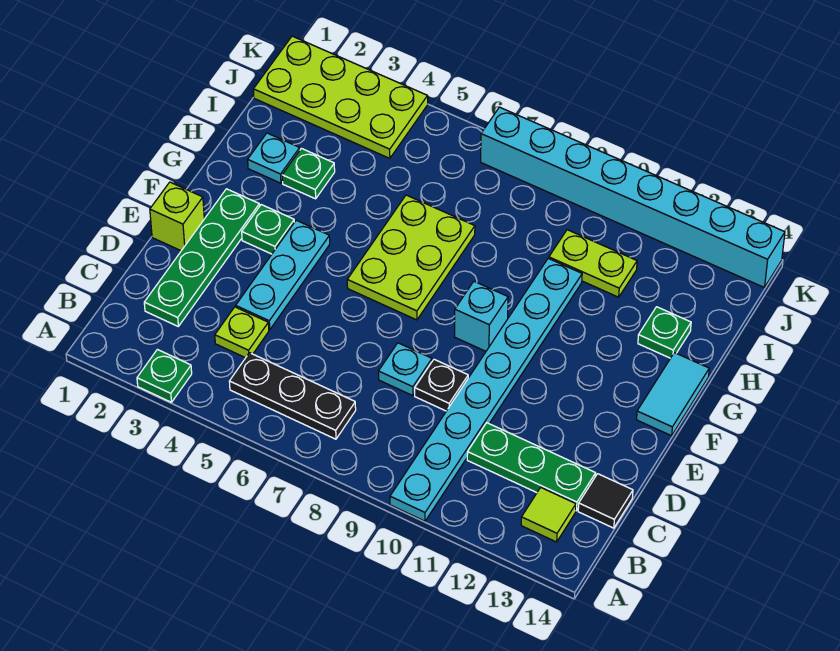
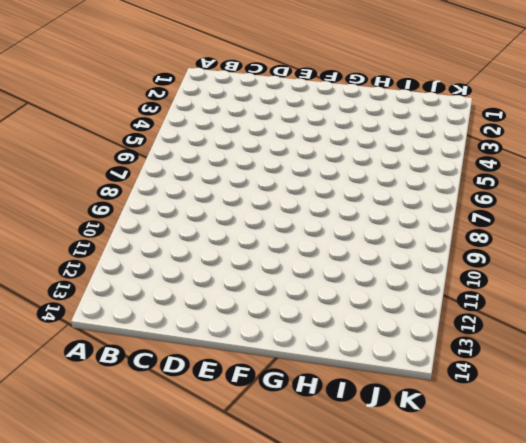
none -> green plate A3 level 1
none -> cyan plate A10:H10 level 1
none -> black plate B5:B7 level 1

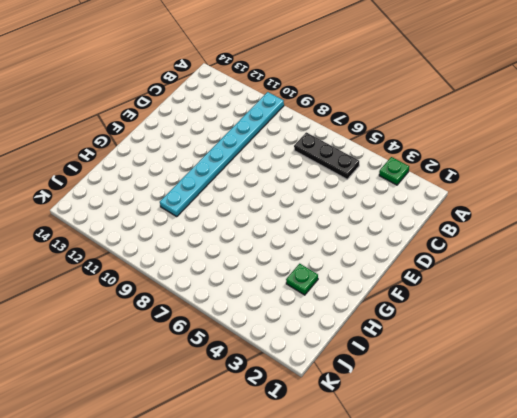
none -> lime tile B13 level 1
none -> green plate C2:F2 level 1
none -> lime plate C4 level 1

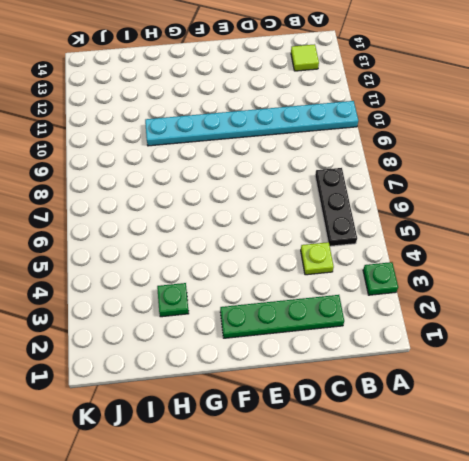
none -> green plate C11:C13 level 1
none -> black tile C14 level 1
none -> cyan plate D4:F4 level 1

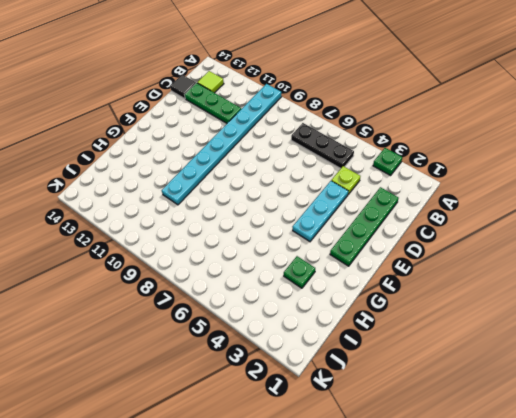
none -> cyan plate D8 level 1
none -> black plate D9 level 1
none -> lime brick E1 level 1

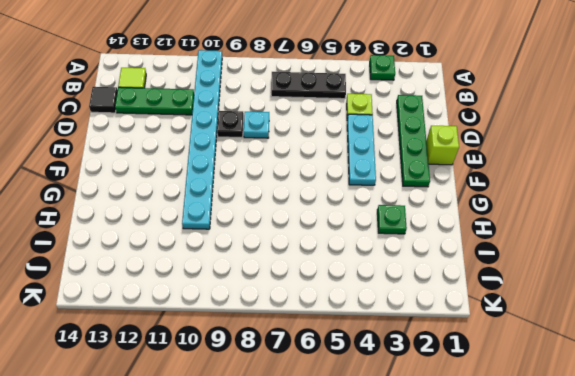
none -> green plate F3 level 1
none -> lime plate F6:H7 level 1
none -> cyan brick F9 level 1

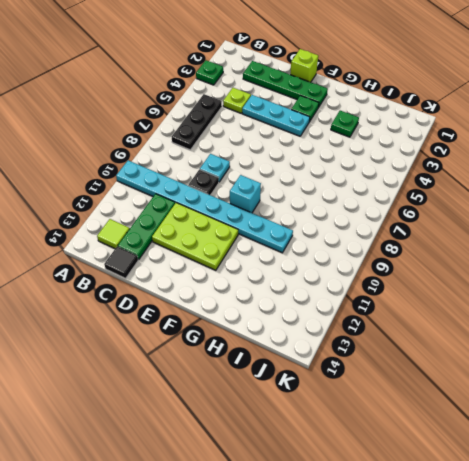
lime plate D11:F12 level 1 -> lime plate F6:H7 level 1
none -> cyan tile F14:G14 level 1
none -> cyan plate H2 level 1
none -> green plate H13 level 1

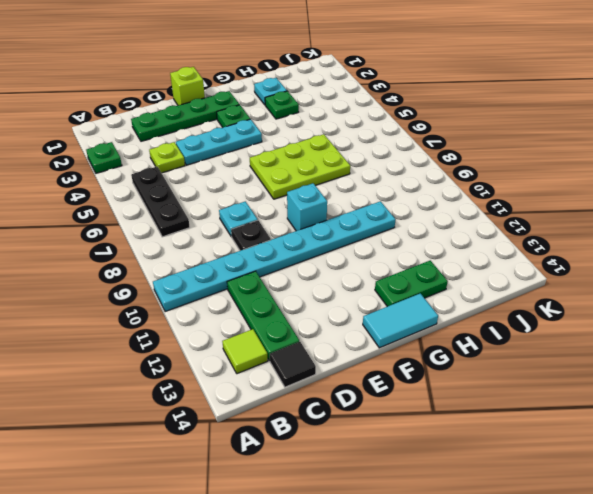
green plate G13:H13 level 1 -> green plate H13 level 1
none -> lime plate I10:I11 level 1
none -> lime plate J1:K4 level 1
none -> cyan brick K7:K14 level 1

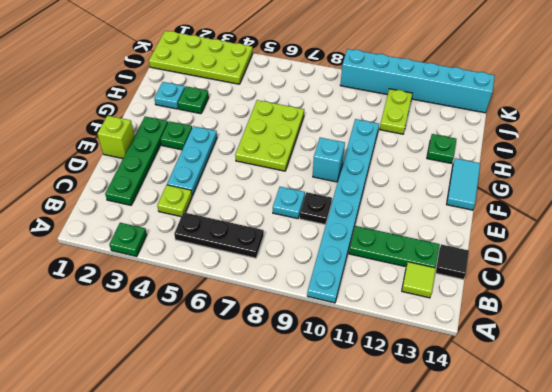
lime plate I11:J11 level 1 -> lime plate I10:I11 level 1
cyan brick K9:K14 level 1 -> cyan brick K7:K14 level 1

